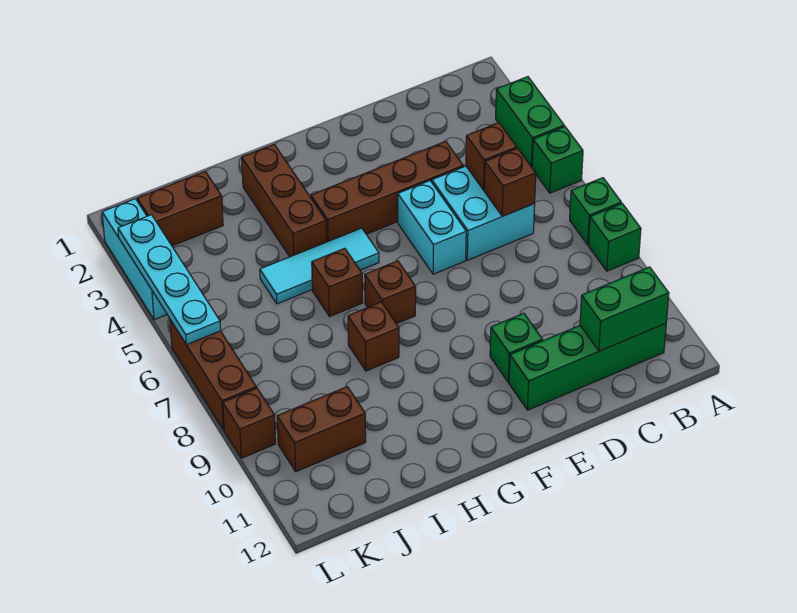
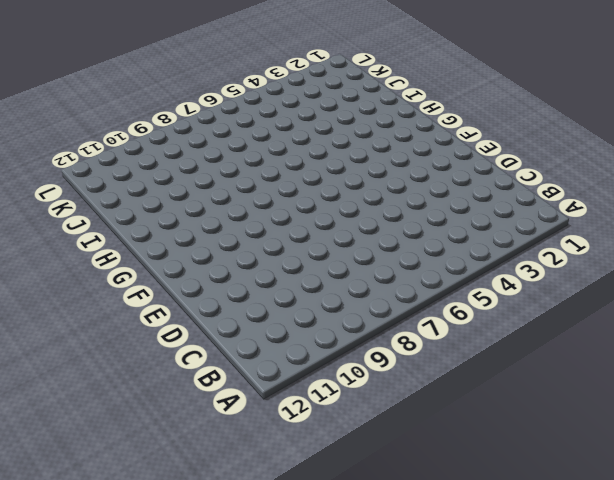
none -> green brick A3:A4 level 1
none -> green brick A5 level 1
none -> green brick A7 level 1

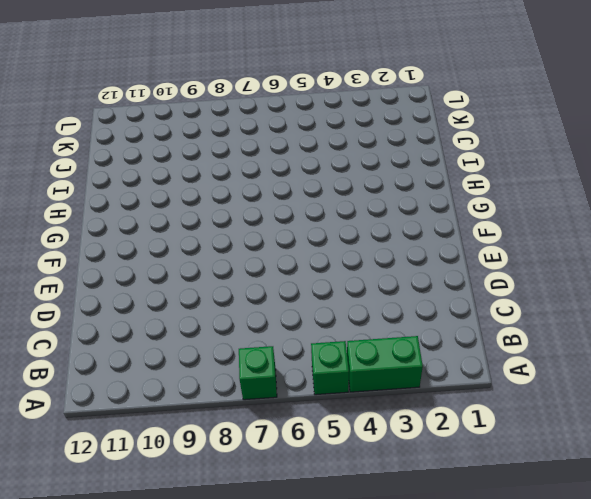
none -> green brick A8 level 1
none -> green brick B11:E11 level 1
none -> cyan brick C5:D6 level 1

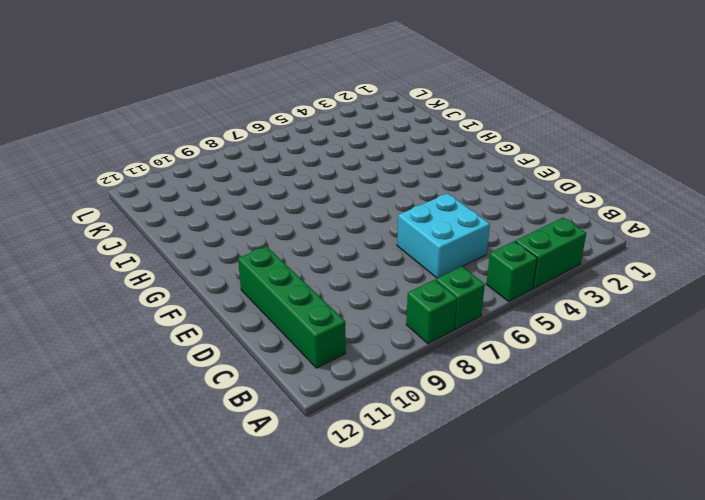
none -> brown brick D4:G4 level 1
none -> cyan brick E5:E6 level 1
none -> green brick E10 level 1

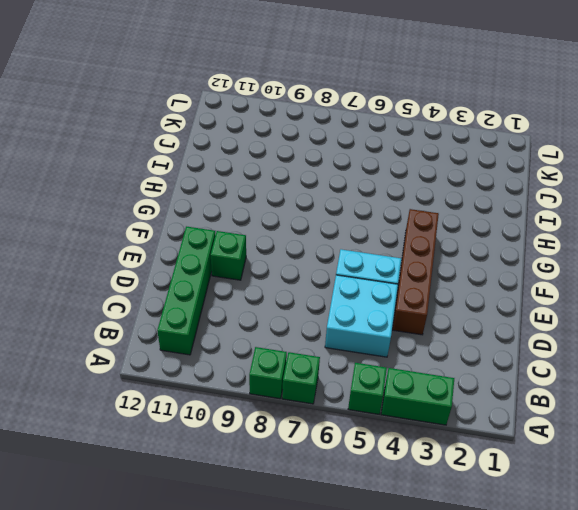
none -> cyan tile G5:I5 level 1
none -> brown brick G7 level 1
none -> brown brick H2:H4 level 1

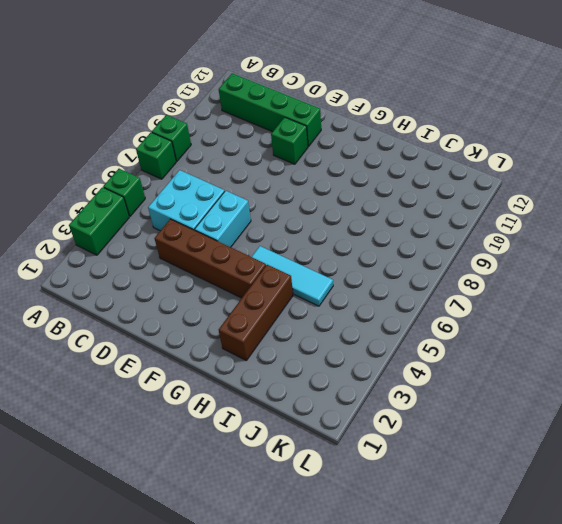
none -> brown brick G7 level 1
none -> brown brick H6 level 1
none -> brown brick H8 level 1

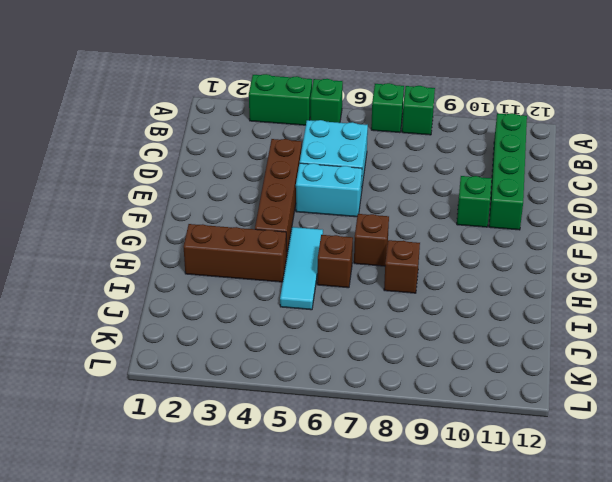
none -> brown brick J2:K2 level 1
none -> brown brick J10:K10 level 1
none -> cyan brick L2:L4 level 1

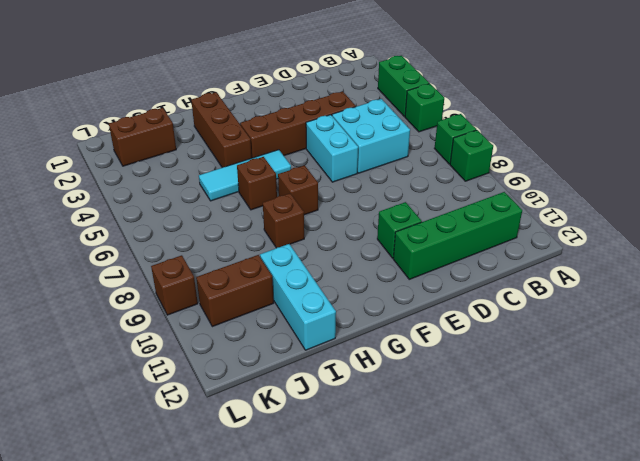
cyan brick I10:I12 level 1 -> cyan brick L2:L4 level 1
none -> brown brick L6:L8 level 1
none -> green brick B11:C11 level 2
none -> brown brick C5 level 2

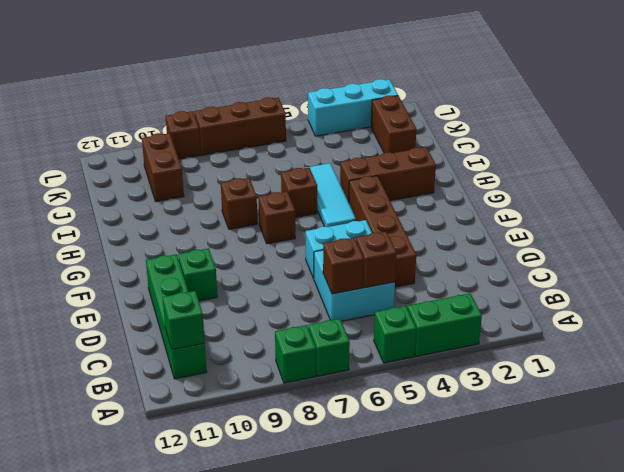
green brick B11 level 2 -> green brick B11:C11 level 2
none -> cyan plate L3:L6 level 2

